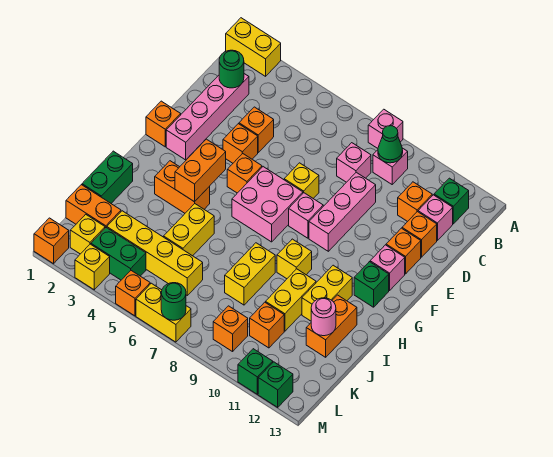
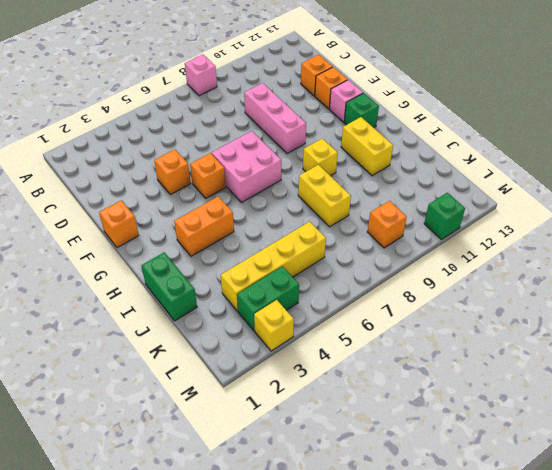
none -> yellow brick A1:A2 level 1
none -> pink brick B9 level 1
none -> green brick B12 level 1
none -> pink brick C2:F2 level 1

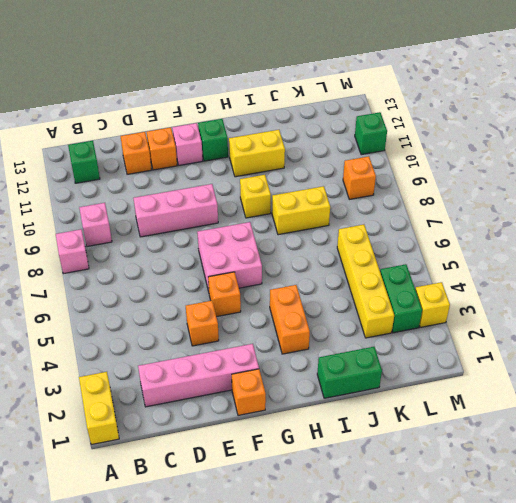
none -> pink brick C8 level 1
none -> orange brick C11 level 1
none -> pink brick C12 level 1
none -> orange brick D4 level 1

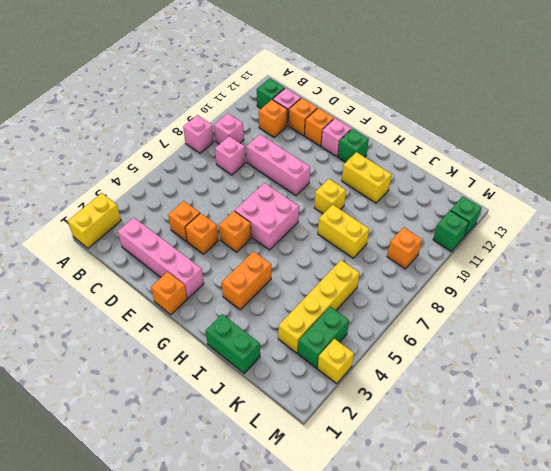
none -> yellow brick E7 level 1
none -> pink brick F8 level 1
none -> yellow brick I5:J5 level 1
none -> yellow brick I10:J10 level 1

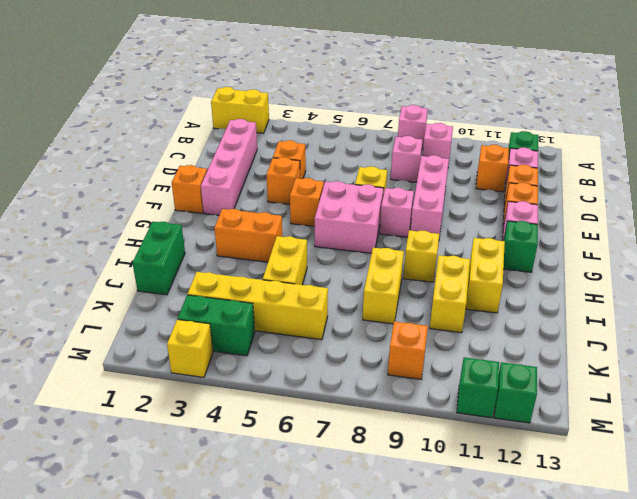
none -> orange brick I12:J12 level 1
none -> orange brick K1:K2 level 1
none -> orange brick K10 level 1
none -> yellow brick L2 level 1

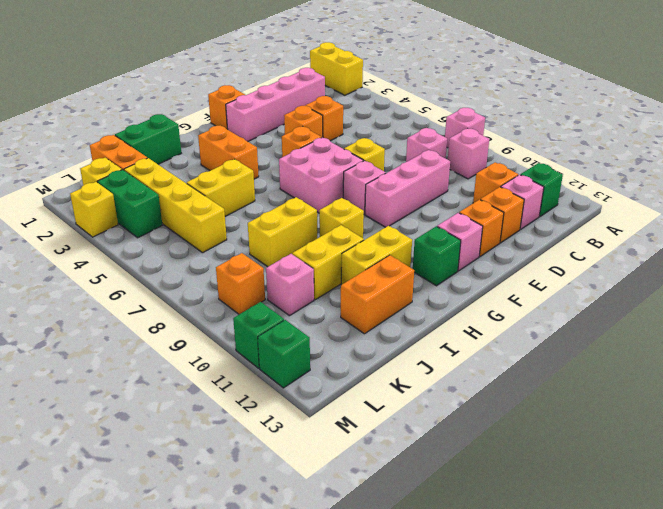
pink brick K10 level 1 -> orange brick K10 level 1
none -> orange brick M1 level 1
none -> orange brick M5 level 1
none -> yellow brick M6:M7 level 1
none -> green cone B9 level 2

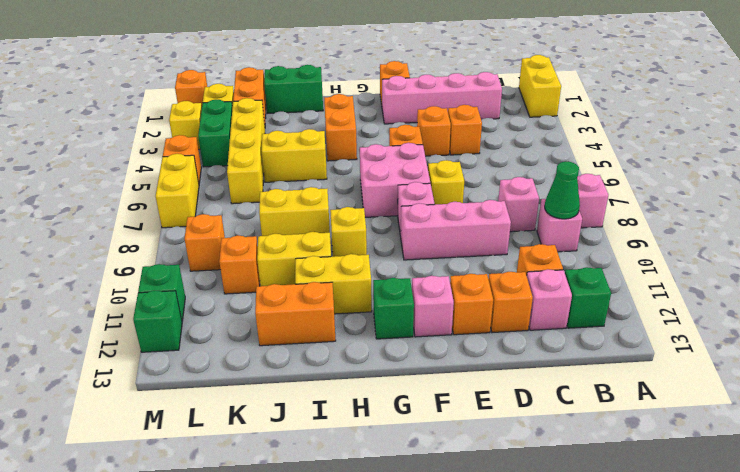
none -> green round brick C2 level 2
none -> orange brick G4:H4 level 2
none -> pink round brick J12 level 2
none -> green round brick M7 level 2

